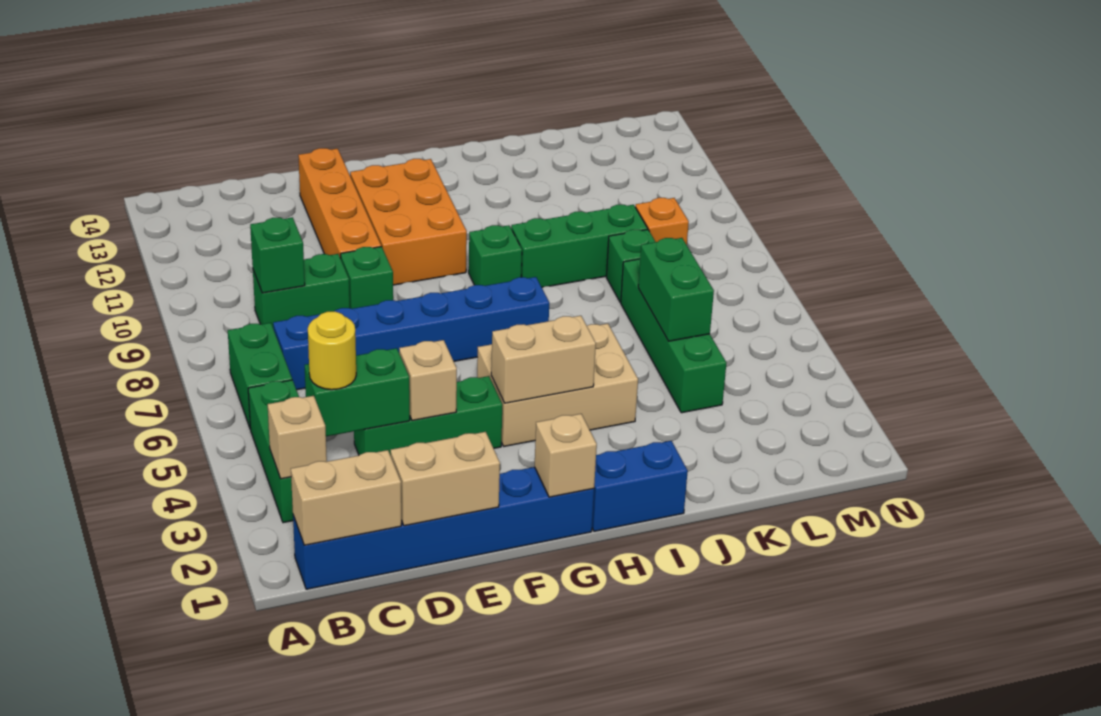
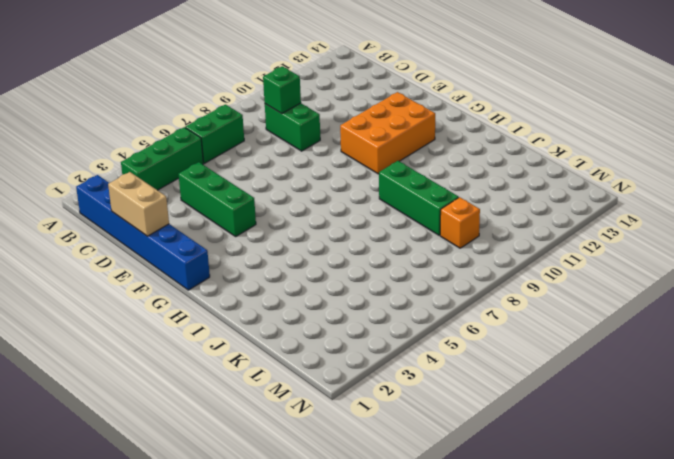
none -> blue brick C7:H7 level 1
none -> green brick E9 level 1
none -> orange brick E10:E13 level 1

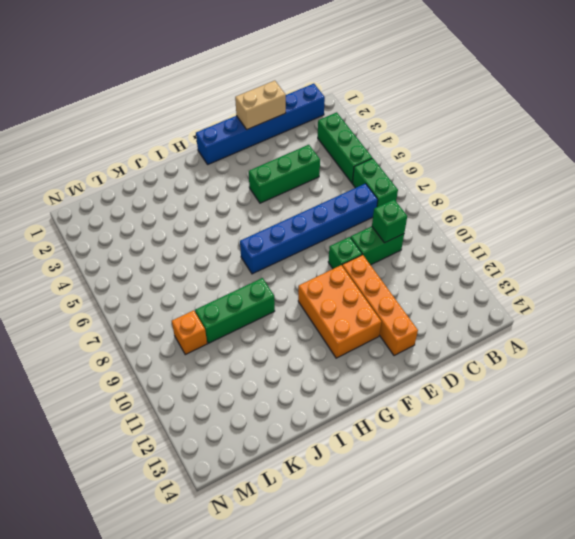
none -> tan brick G4:I5 level 1
none -> blue brick H1:I1 level 1
none -> green brick H9 level 1

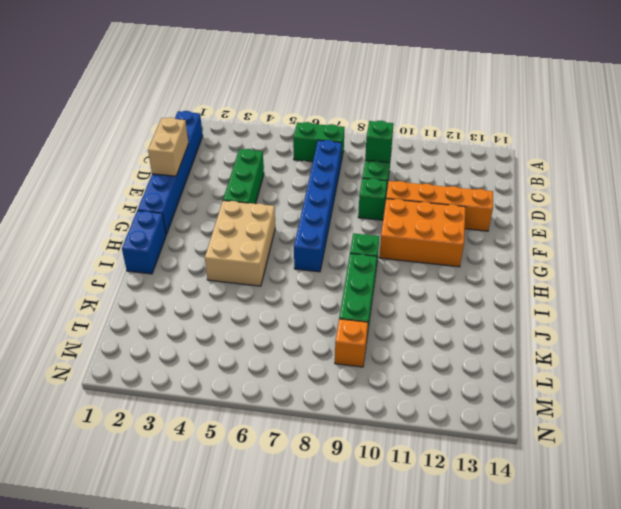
none -> green brick B3:B5 level 1
none -> green brick K4:K7 level 1
none -> green brick K8 level 1

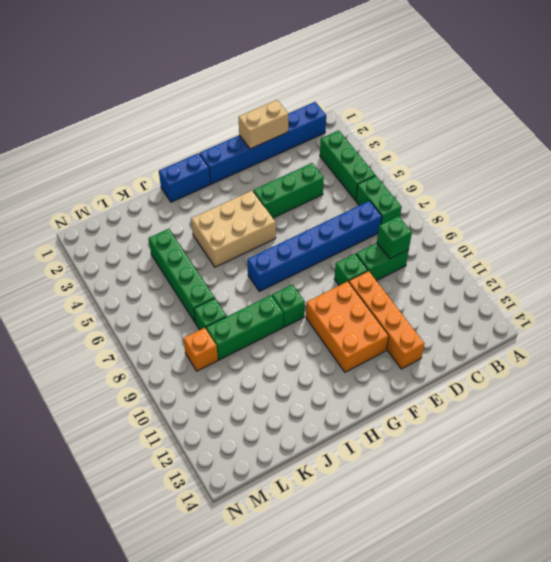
none -> tan brick B1:C1 level 2
none -> tan brick B3 level 2
none -> green brick C4:D4 level 2

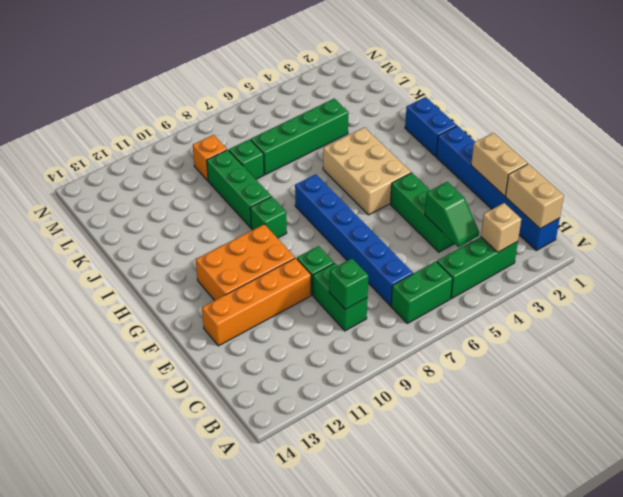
green slope C4:D4 level 2 top D -> green brick C4:D4 level 2
none -> tan brick E4 level 2
none -> tan brick G1 level 2
none -> tan brick G4:H4 level 2

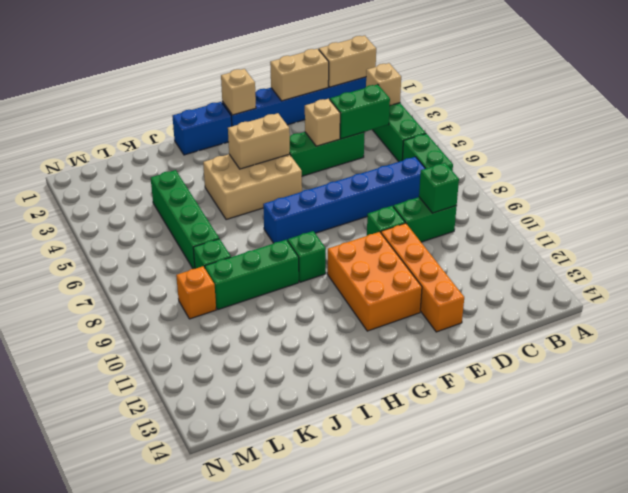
none -> green brick K5:K6 level 2
none -> yellow round brick C4 level 3

